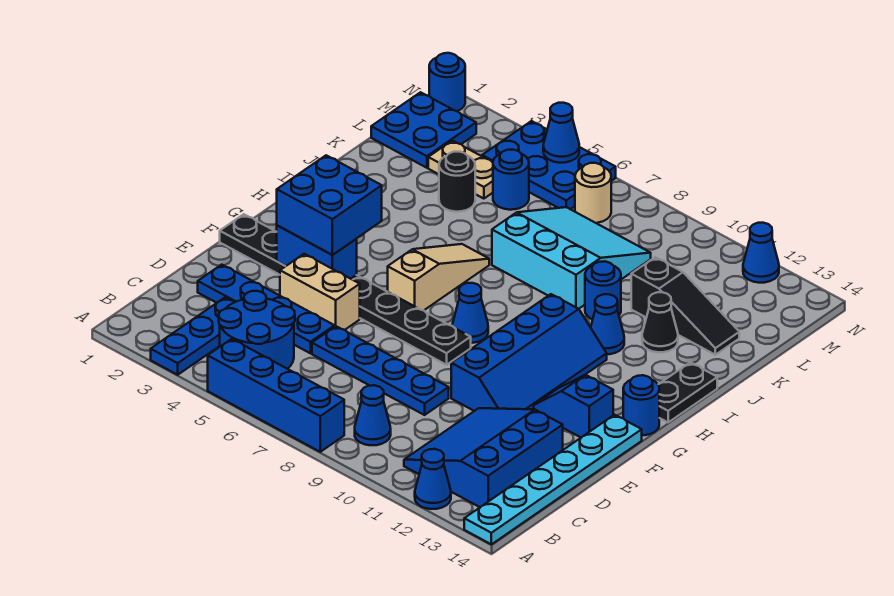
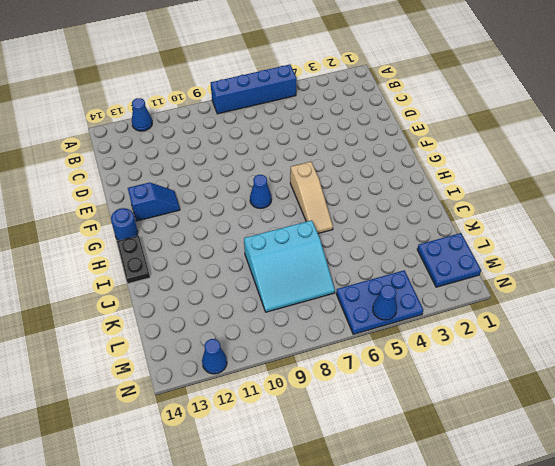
none -> blue plate A3:C3 level 1
none -> cyan plate A14:F14 level 1
none -> blue round brick B4:C5 level 1
none -> blue cone B9 level 1

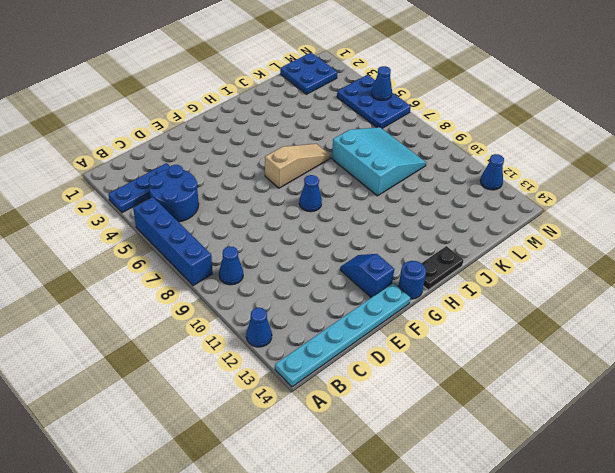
none -> blue slope B11:D13 level 1 top 13
none -> blue plate D2:D5 level 1
none -> blue plate D6:D9 level 1
none -> tan brick E4:E5 level 1

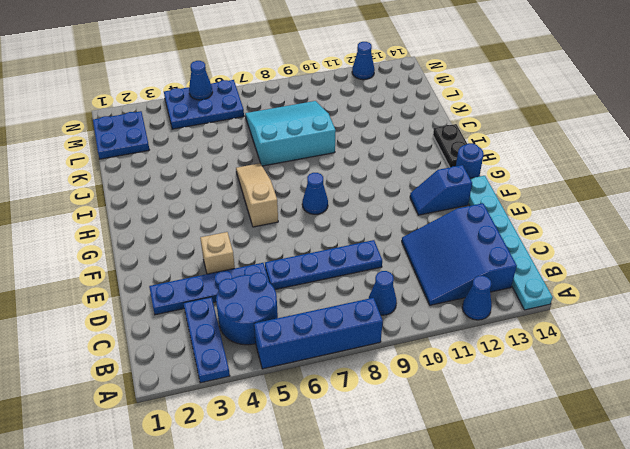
tan brick E4 level 1 -> tan brick E4:E5 level 1
none -> blue slope E10:H11 level 1 top 10
none -> black plate F1:F8 level 1
none -> blue cone I11 level 1
none -> blue round brick J10 level 1

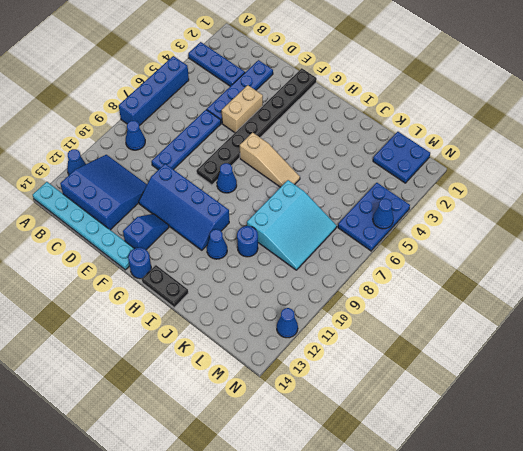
none -> blue round brick B4:C5 level 1
none -> black cone J12 level 1
none -> black round brick K4 level 1
none -> black slope K11:K13 level 1 top 11

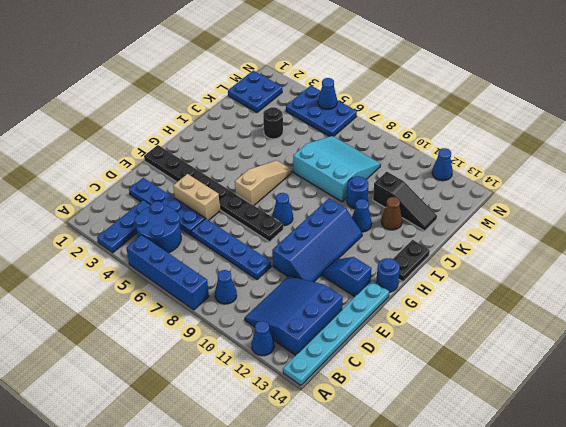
brown cone J12 level 1 -> black cone J12 level 1
none -> tan plate L3:L4 level 1
none -> blue round brick L5 level 1
none -> tan round brick M7 level 1
none -> blue round brick N1 level 1

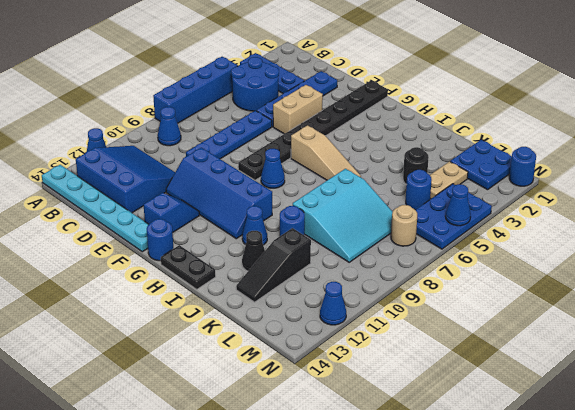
none -> blue brick F3:F4 level 2
none -> blue brick F3:G4 level 3

